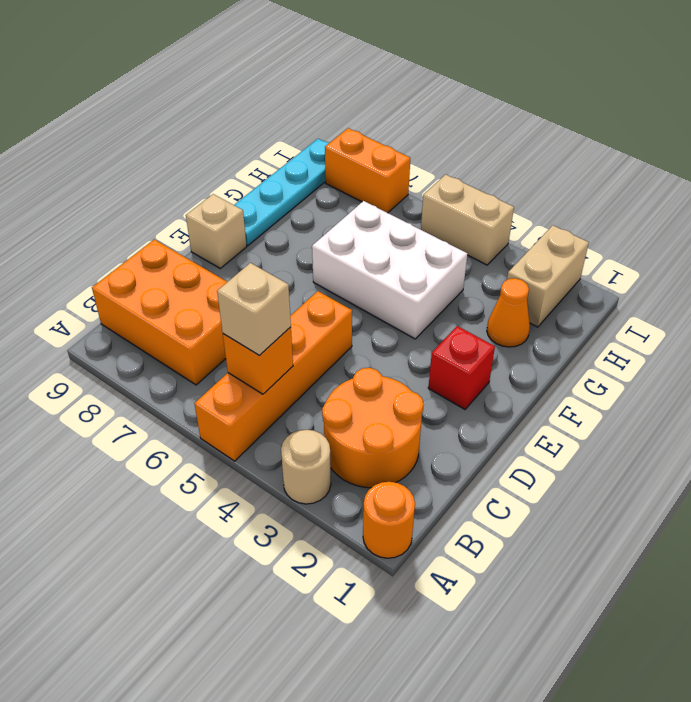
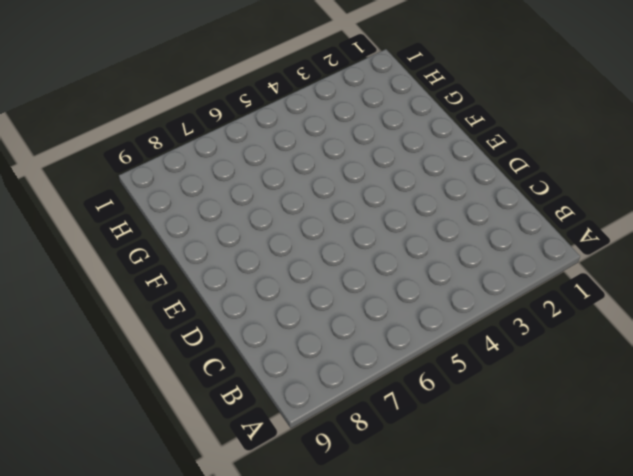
none -> orange round brick A1 level 1
none -> tan round brick A3 level 1
none -> orange brick A5:D5 level 1

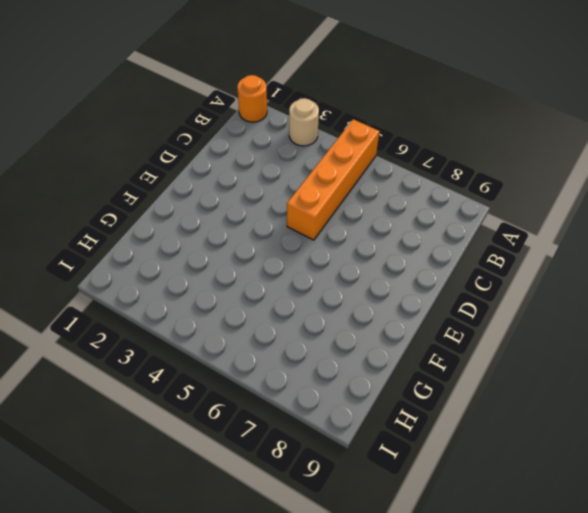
none -> orange round brick B2:C3 level 1
none -> orange brick B7:C9 level 1
none -> red brick E2 level 1

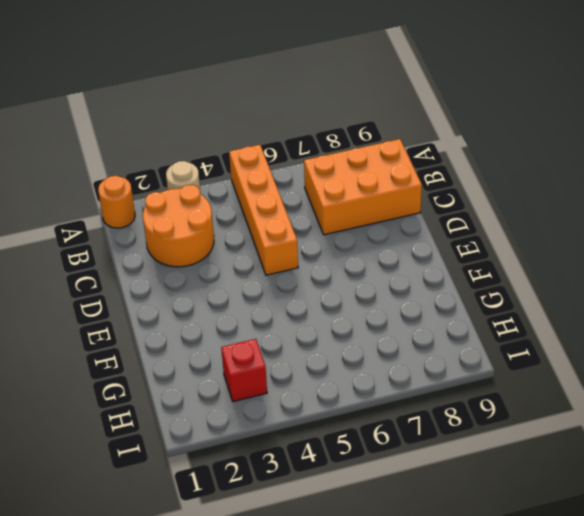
red brick H3 level 1 -> red brick E2 level 1
none -> tan brick E9 level 1
none -> white brick F4:G6 level 1
none -> cyan plate F9:I9 level 1

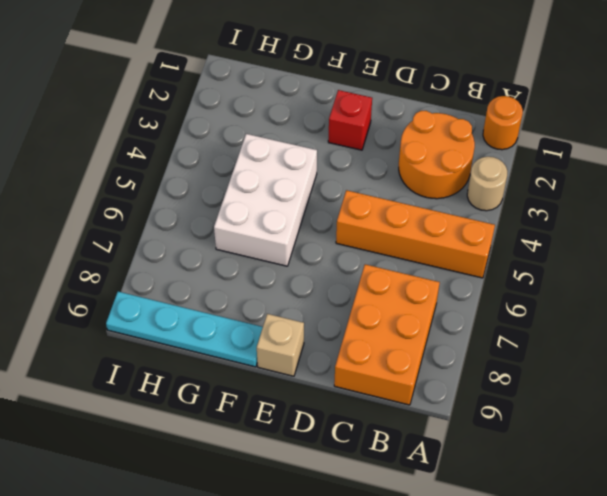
none -> orange cone G2 level 1
none -> tan brick H2:I2 level 1
none -> tan brick I4:I5 level 1

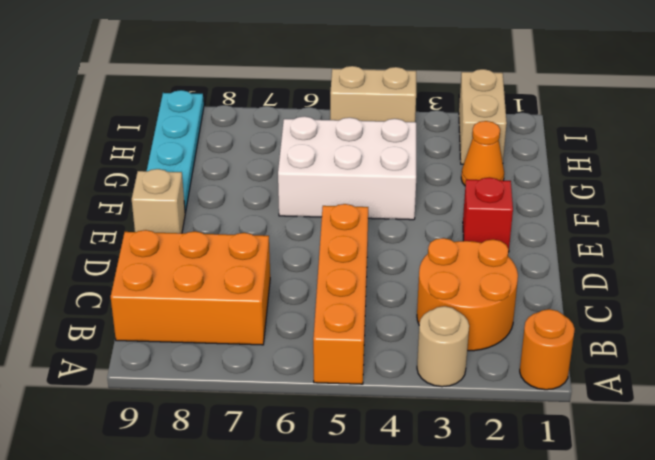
none -> orange brick I7:I8 level 1
none -> orange brick B5 level 2
none -> tan brick B5 level 3

